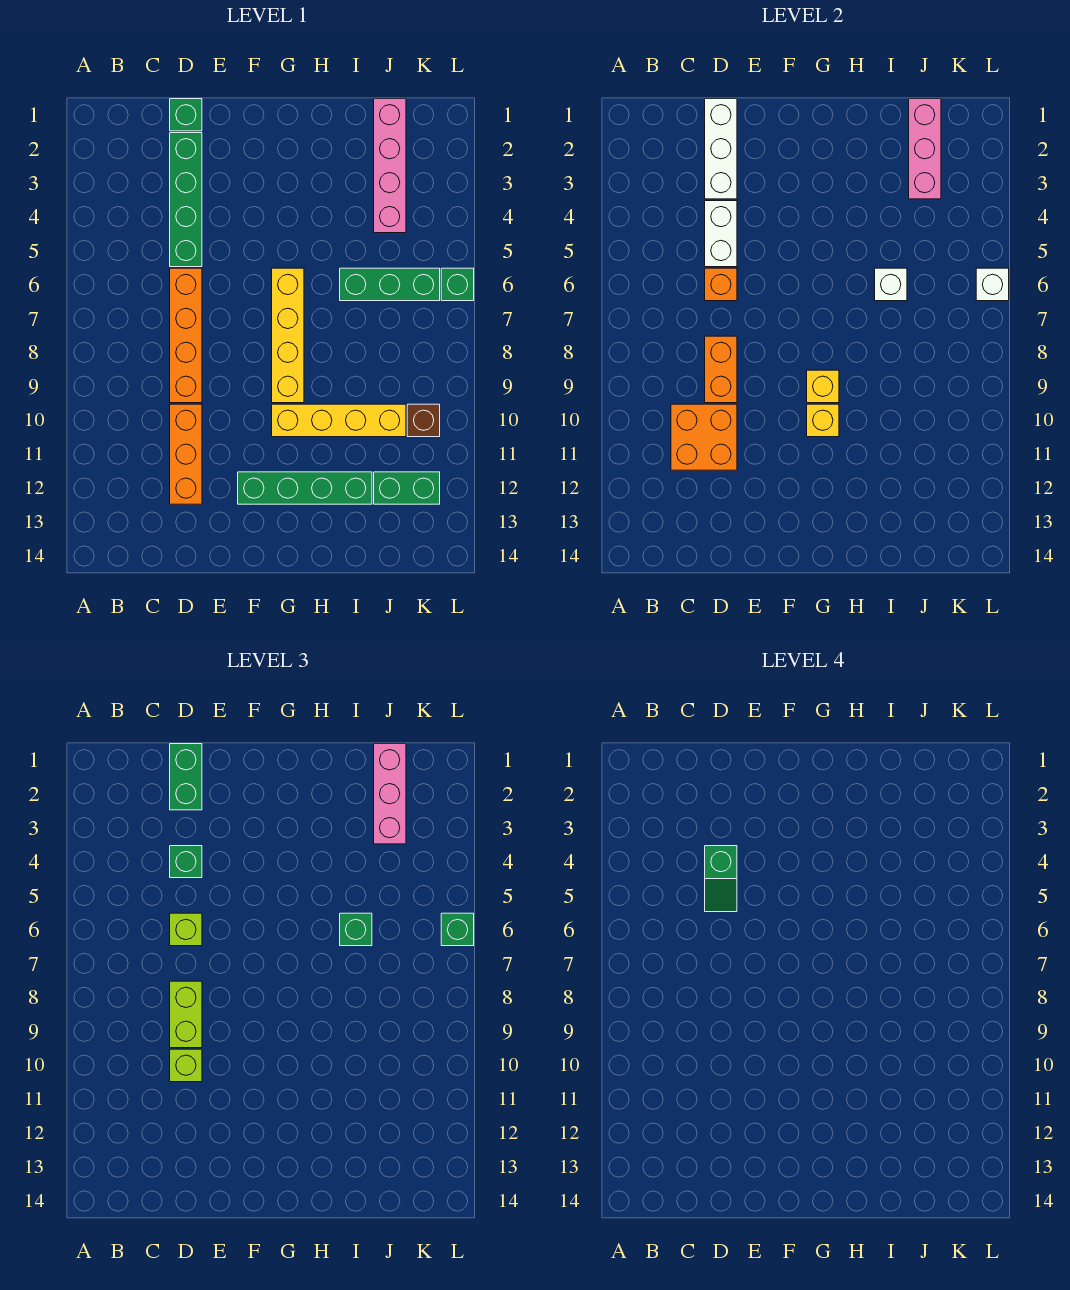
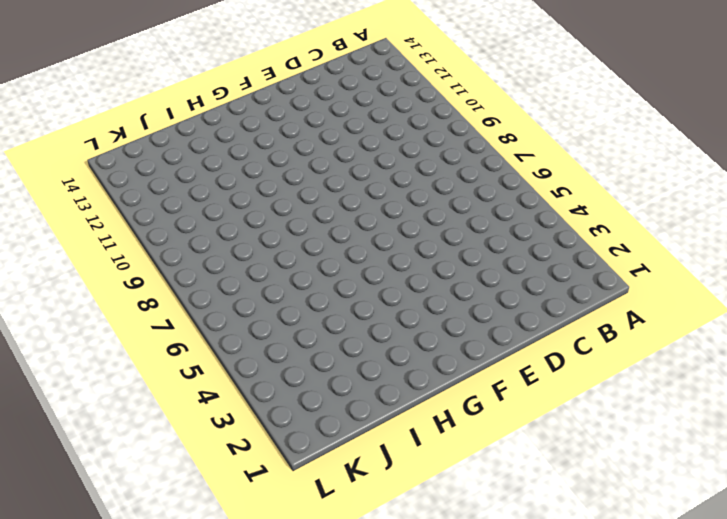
none -> green brick D1 level 1
none -> green brick D2:D5 level 1
none -> orange brick D6:D9 level 1
none -> orange brick D10:D12 level 1

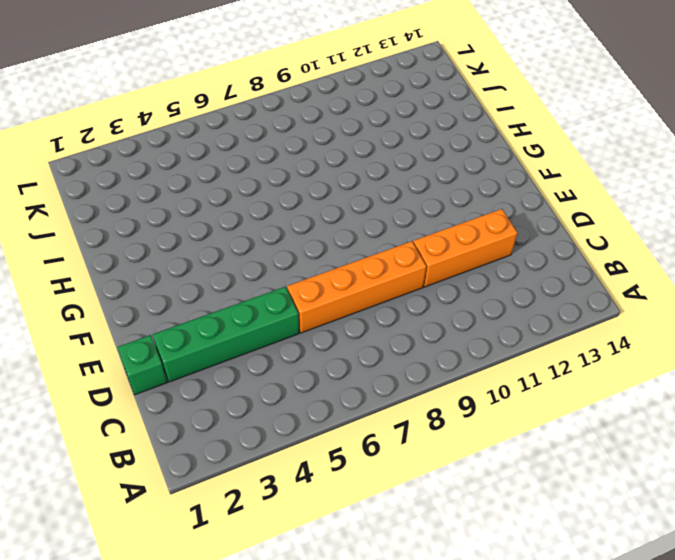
none -> green brick F12:I12 level 1
none -> yellow brick G6:G9 level 1
none -> yellow brick G10:J10 level 1
none -> green brick I6:K6 level 1

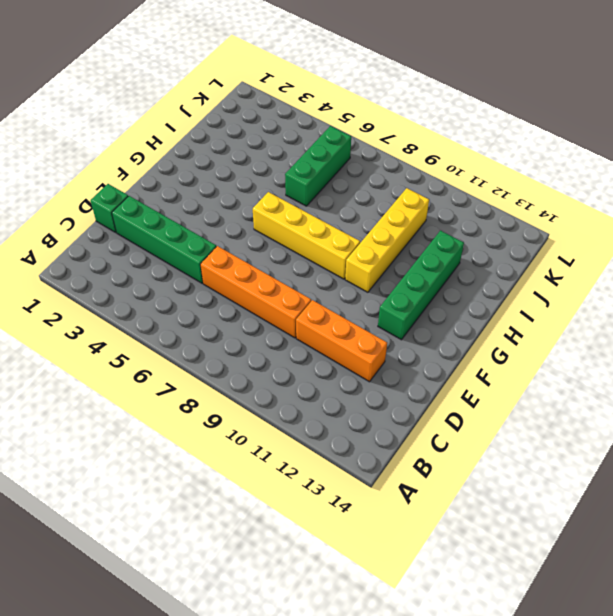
none -> pink brick J1:J4 level 1
none -> green brick J12:K12 level 1
none -> brown brick K10 level 1
none -> green brick L6 level 1

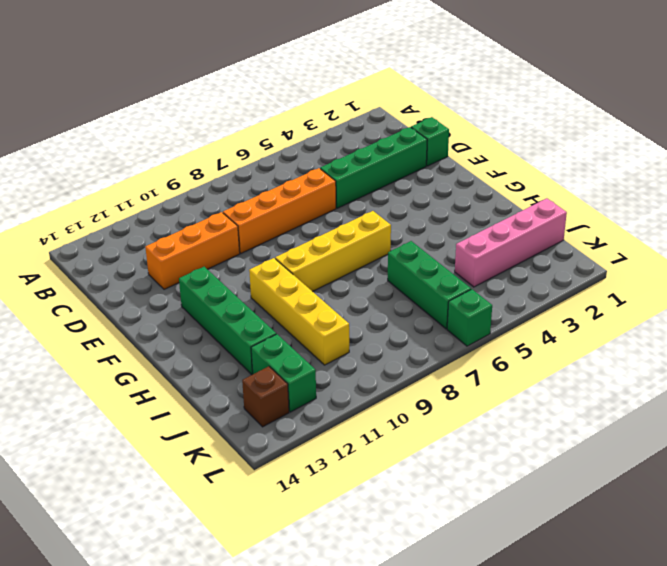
brown brick K13 level 1 -> brown brick K10 level 1
none -> orange brick C10:D11 level 2
none -> white brick D1:D3 level 2
none -> white brick D4:D5 level 2
none -> orange brick D6 level 2

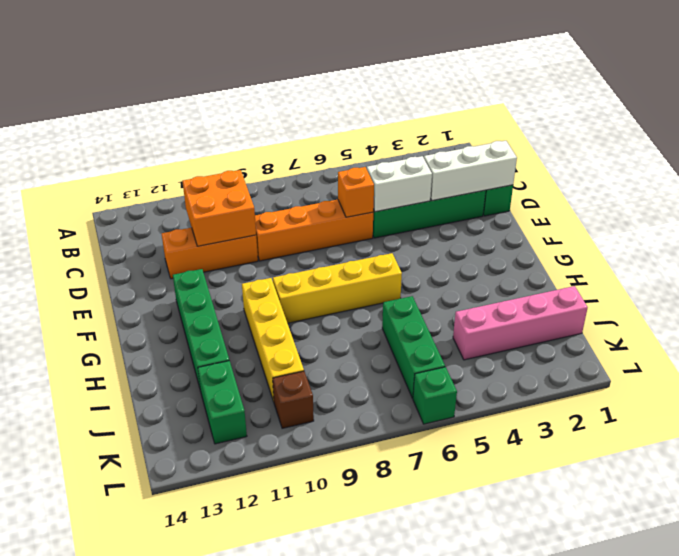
none -> orange brick D8:D9 level 2
none -> yellow brick G9 level 2
none -> yellow brick G10 level 2
none -> white brick I6 level 2

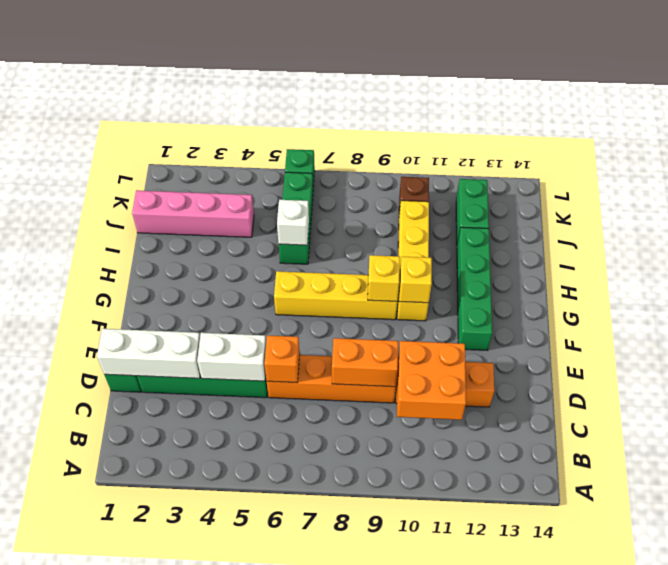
none -> pink brick J1:J3 level 2
none -> white brick L6 level 2
none -> green brick D1:D2 level 3
none -> green brick D4 level 3

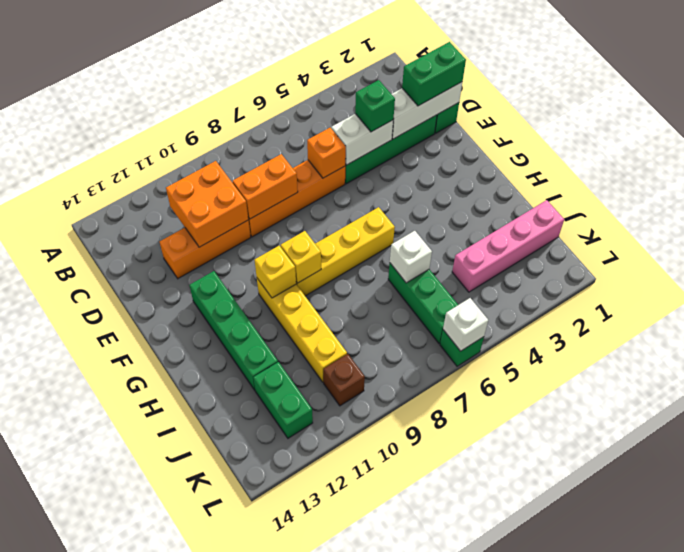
none -> pink brick J1:J3 level 2
none -> lime brick D6 level 3
none -> lime brick D8:D9 level 3
none -> lime brick D10 level 3

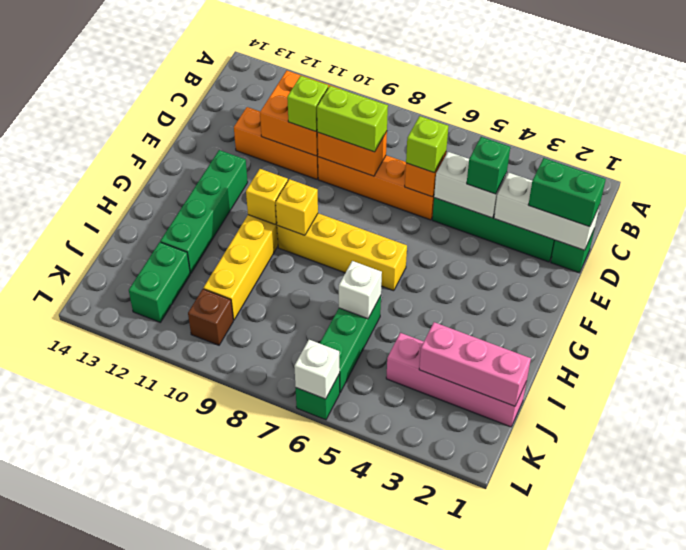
none -> green brick I6 level 3
none -> pink brick J1:J3 level 3
none -> green brick L6 level 3
none -> green slope D4:D5 level 4 top 4

